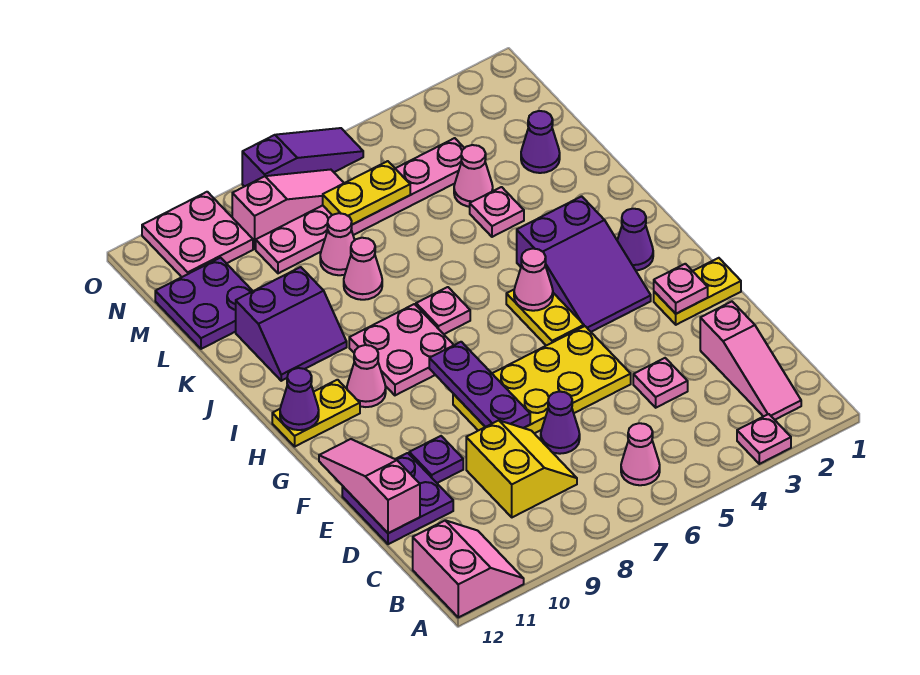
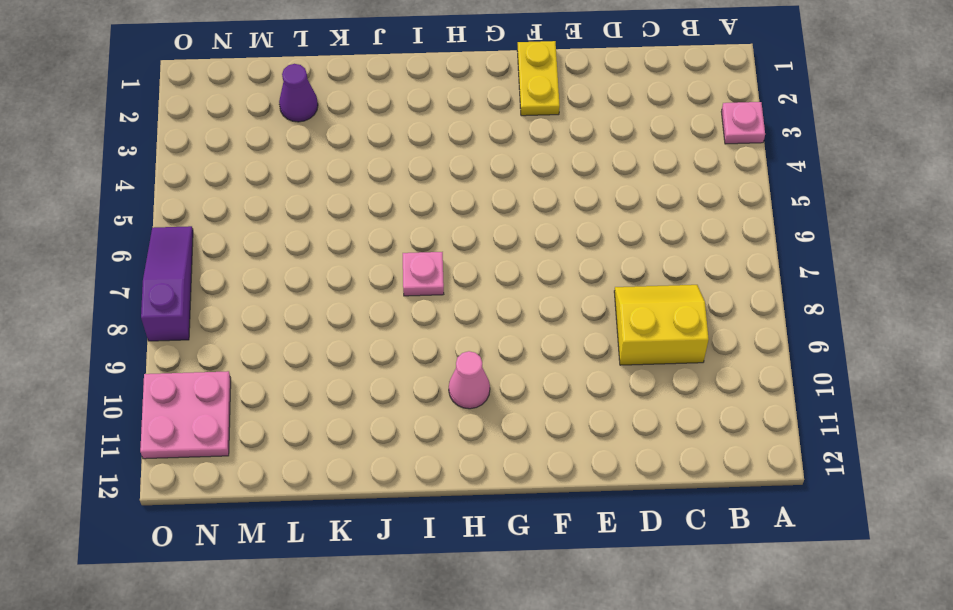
none -> pink slope A11:B12 level 1 top 12
none -> pink slope B2:D2 level 1 top D
none -> pink cone B6 level 1
none -> pink plate D4 level 1

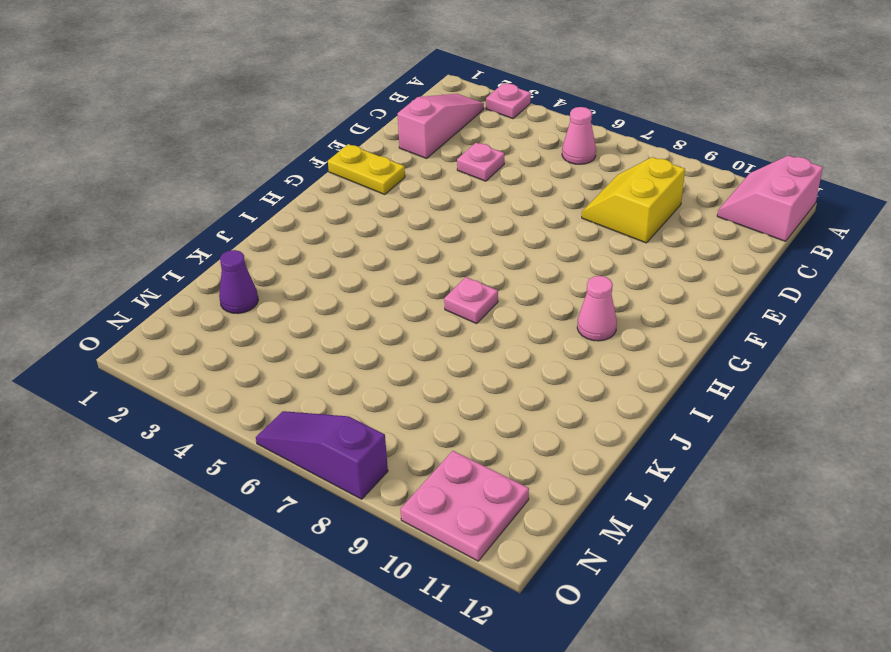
none -> purple cone D7 level 1
none -> purple plate D11:E12 level 1
none -> yellow plate E5:F8 level 1
none -> purple plate E10 level 1

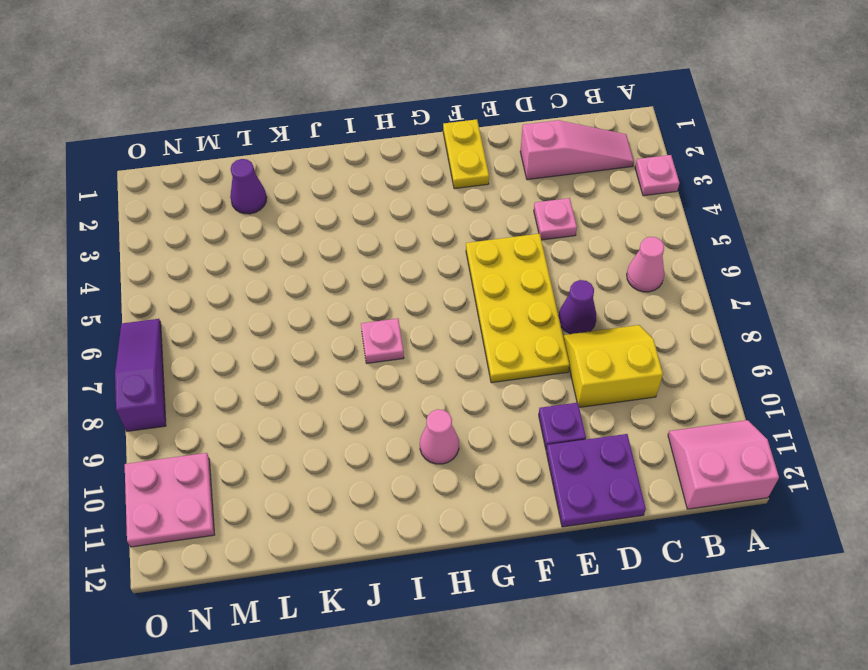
none -> purple slope G3:I4 level 1 top I
none -> yellow plate G5:H5 level 1
none -> purple cone H2 level 1
none -> pink plate H8:I9 level 1

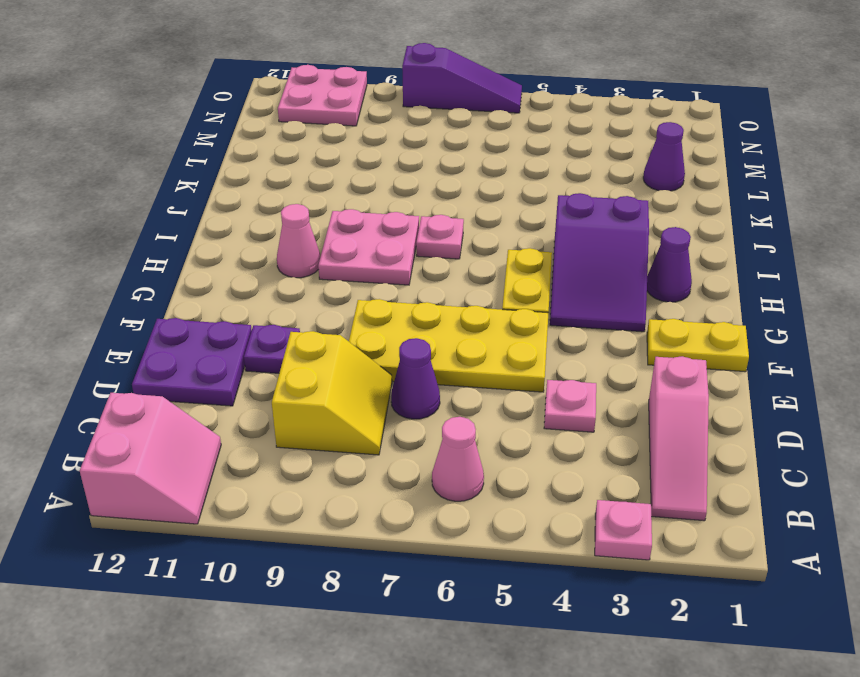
none -> yellow plate H11:H12 level 1
none -> purple slope J10:K11 level 1 top K
none -> pink plate K4 level 1
none -> pink cone K8 level 1

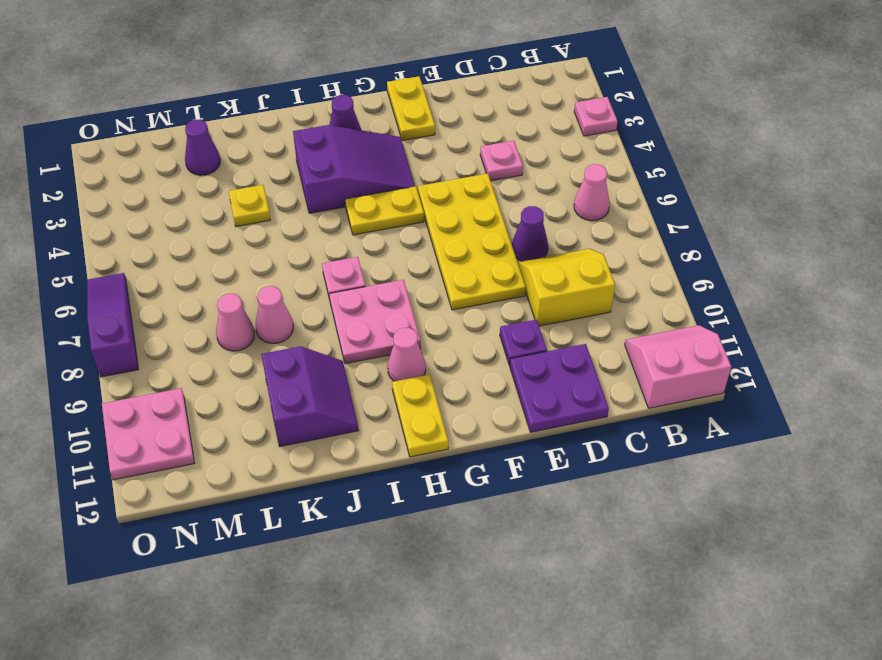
yellow plate K4 level 1 -> pink plate K4 level 1
none -> pink slope B2:D2 level 1 top D
none -> pink cone L4 level 1
none -> purple plate L11:M12 level 1
none -> pink plate M4:M9 level 1

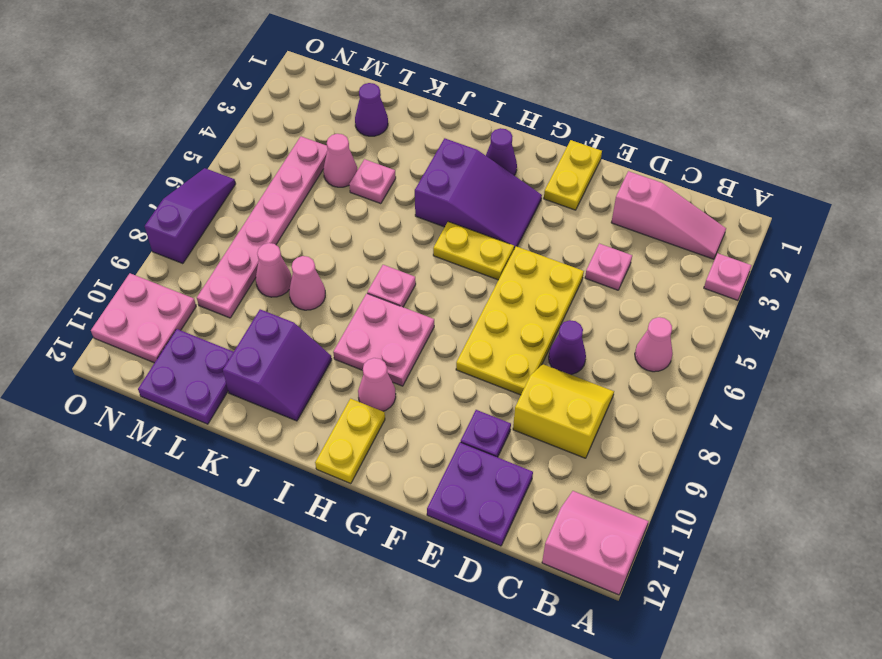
none -> pink slope N7:N9 level 1 top 9
none -> pink slope D12:F12 level 2 top D
none -> purple plate E8:G8 level 2
none -> pink plate F2 level 2

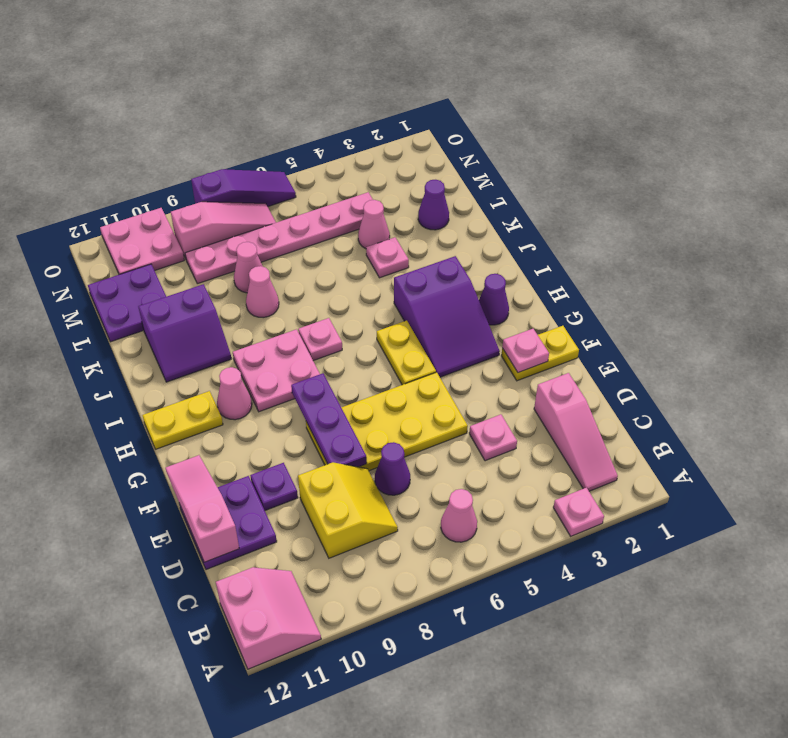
none -> pink cone H5 level 2
none -> purple cone H12 level 2
none -> yellow plate M6:M7 level 2

